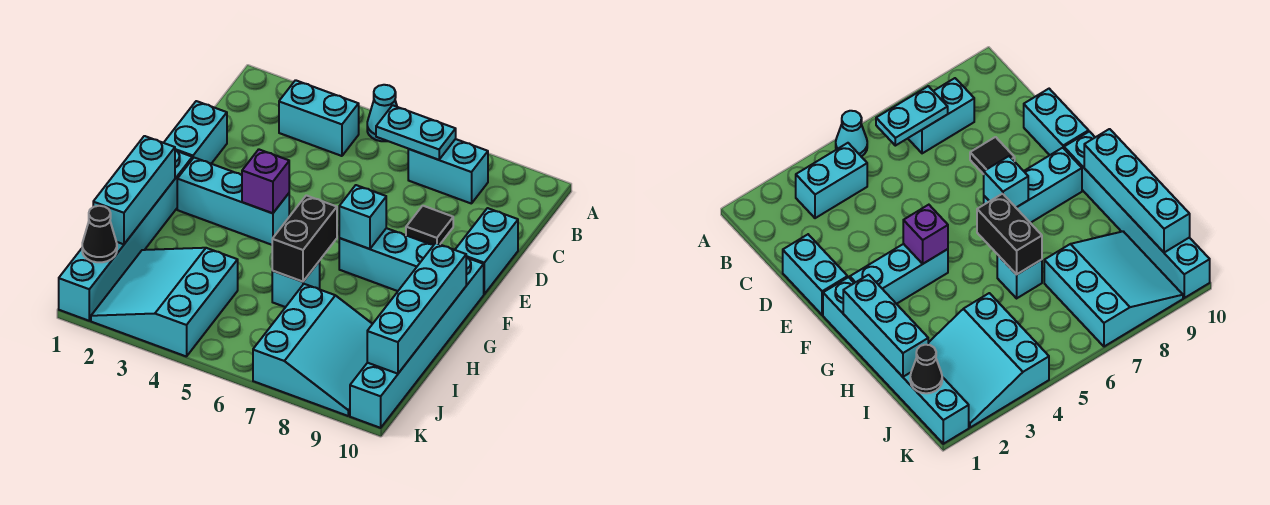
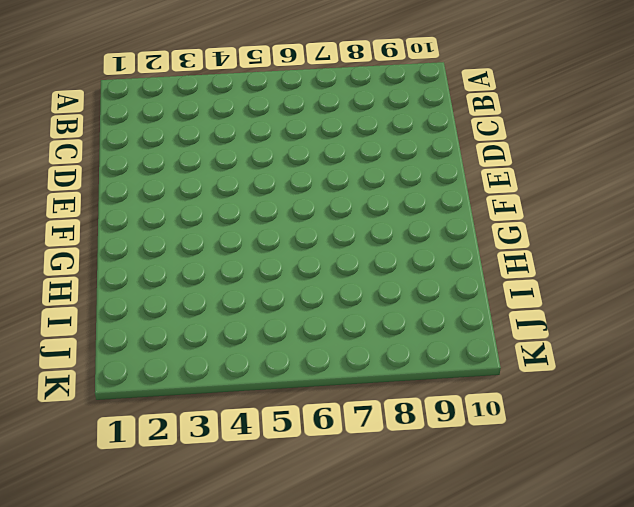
none -> cyan cone A5 level 1
none -> cyan brick B3:B4 level 1
none -> cyan brick B7:B8 level 1

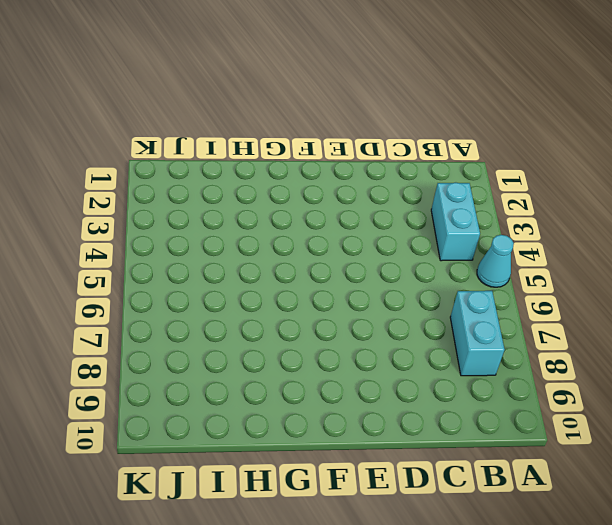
none -> cyan brick D1:E1 level 1
none -> black tile D8 level 1
none -> cyan brick D10:E10 level 1

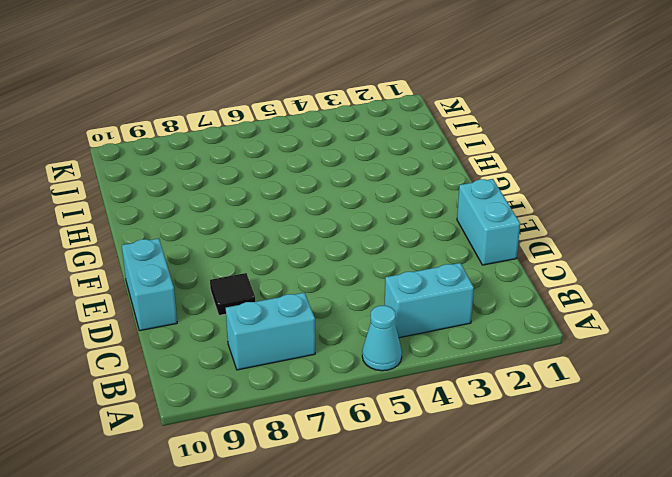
none -> cyan brick F1:K1 level 1
none -> cyan brick F2:F4 level 1
none -> cyan brick F7:F9 level 1

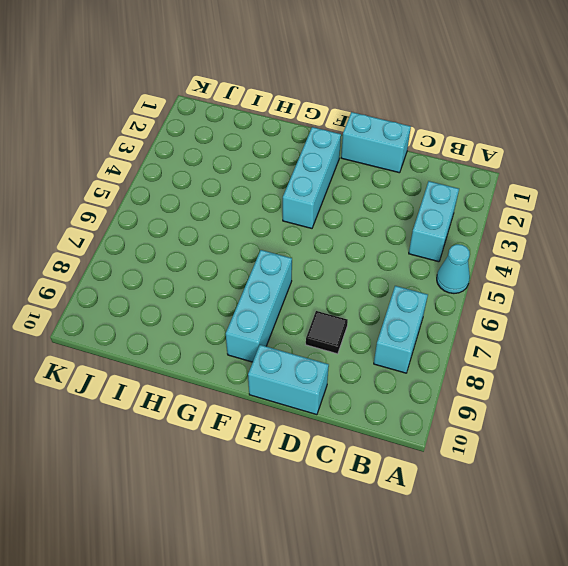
none -> cyan brick F1:K1 level 1
none -> cyan brick F10:K10 level 1
none -> cyan brick H6 level 1

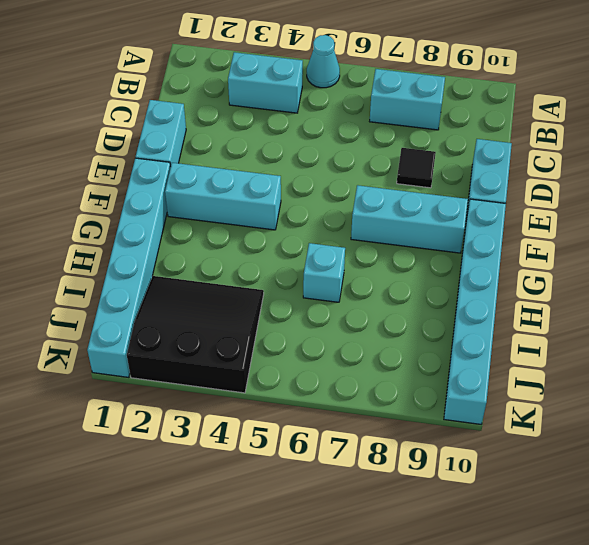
black slope I2:K4 level 1 top K -> cyan slope I2:K4 level 1 top 4
none -> cyan slope I7:K9 level 1 top 7
none -> cyan plate B6:B7 level 2
none -> purple brick F4 level 2

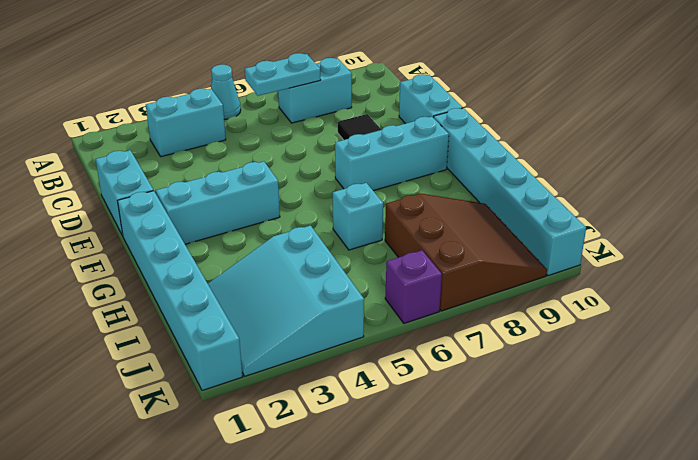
brown slope I7:K9 level 1 top 7 -> cyan slope I7:K9 level 1 top 7
purple brick K6 level 1 -> purple brick F4 level 2
none -> cyan brick F7 level 2
none -> cyan brick G1:I1 level 2
none -> black brick G6:H6 level 2

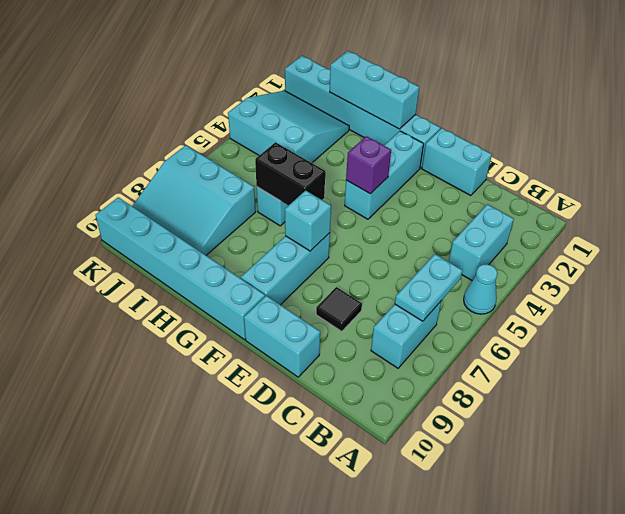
none -> cyan brick G10:J10 level 2
none -> black cone J1 level 2

